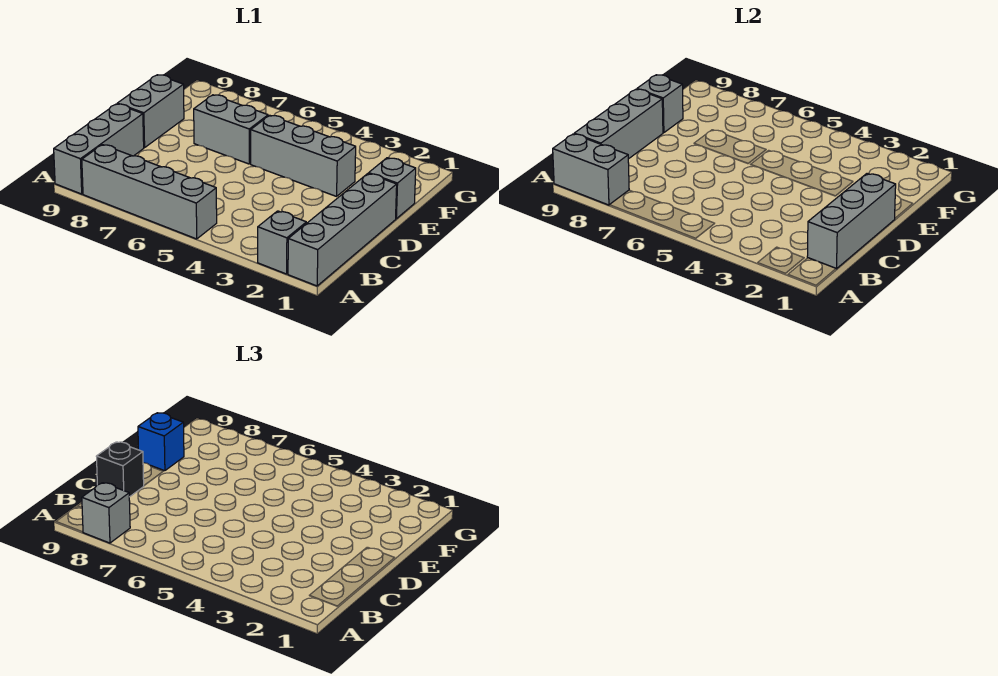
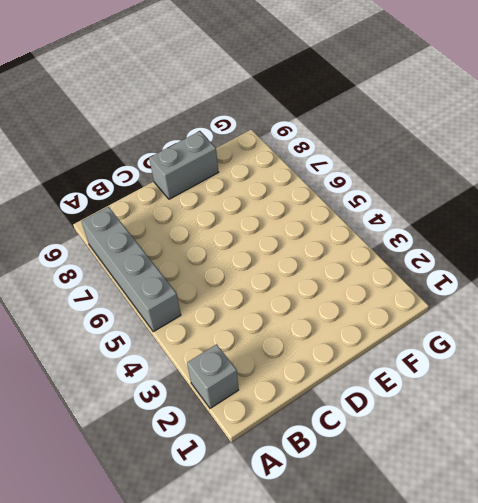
none -> grey brick A1:D1 level 1
none -> grey brick A9:C9 level 1
none -> grey brick E1 level 1

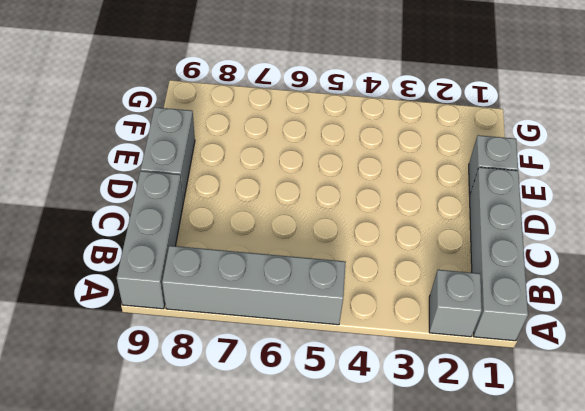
none -> grey brick E3:E5 level 1
none -> grey brick E6:E7 level 1
none -> grey brick A8:A9 level 2

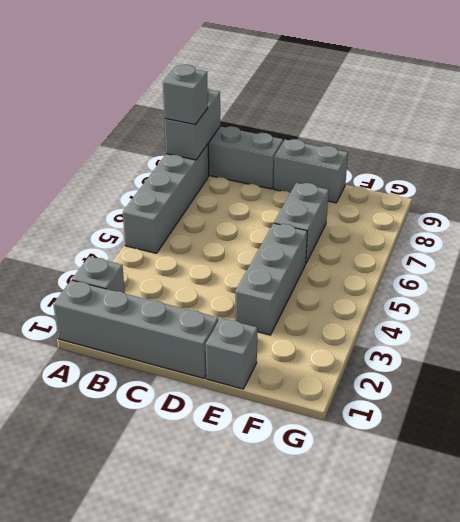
none -> grey brick B1:D1 level 2
none -> grey brick B9:D9 level 2
none -> grey brick E9 level 2

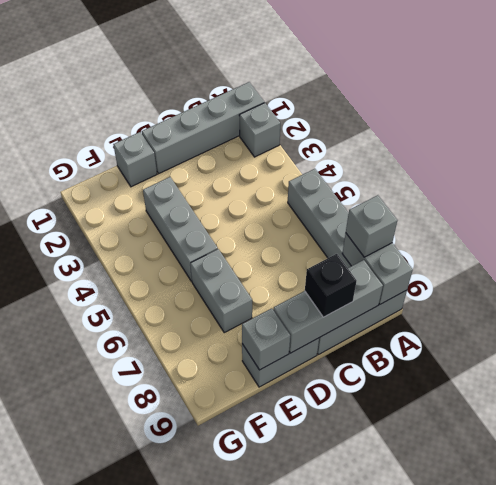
none -> grey brick B1:D1 level 2
none -> blue brick E9 level 3

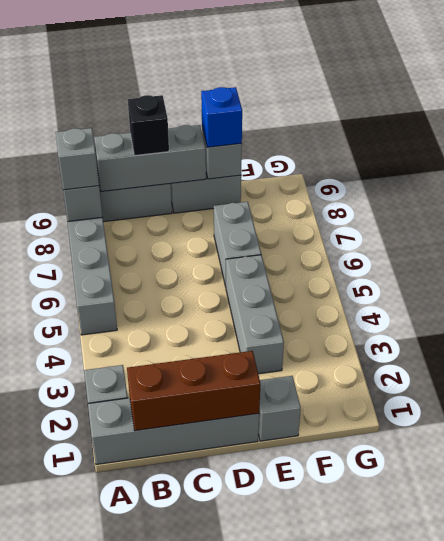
brown brick B1:D1 level 2 -> grey brick B1:D1 level 2

